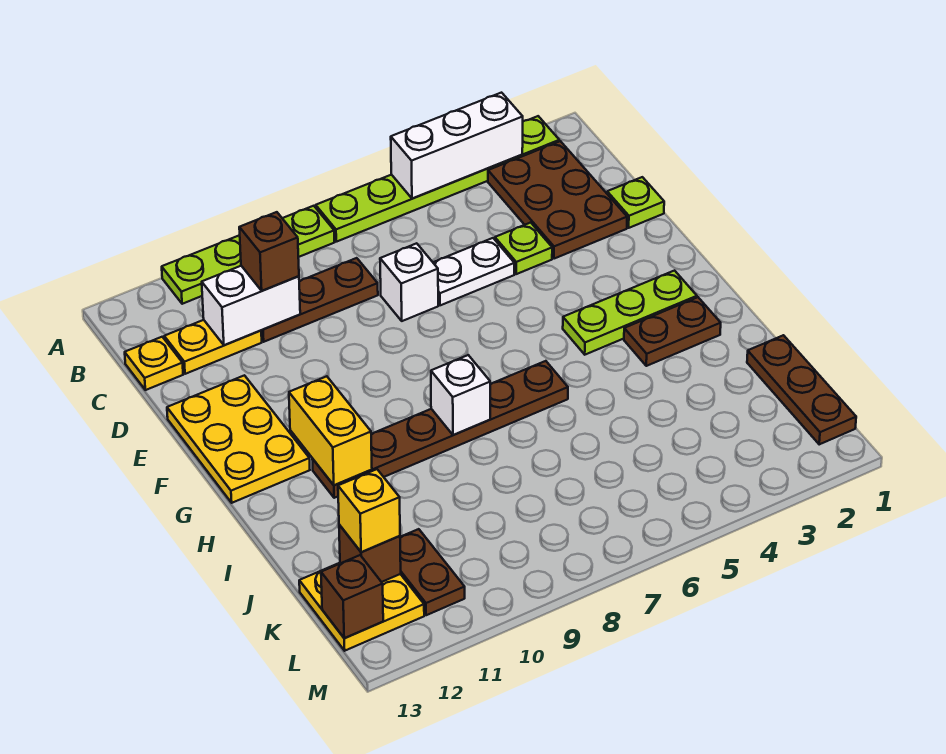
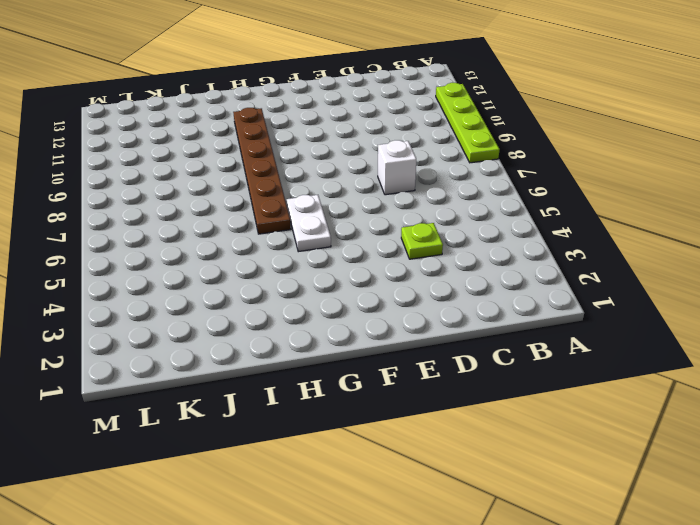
white plate G5:G6 level 1 -> white plate D5:D6 level 1
none -> lime plate A2:A7 level 1
none -> brown plate B2:D3 level 1
none -> brown plate C8:C10 level 1

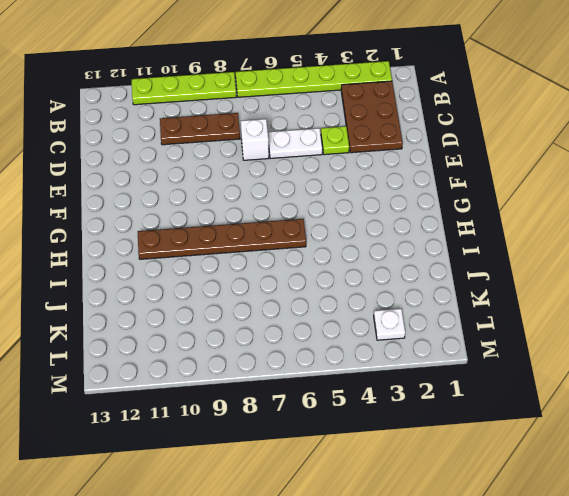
white plate L3 level 1 -> none
none -> yellow plate C11:C12 level 1
none -> yellow plate C13 level 1
none -> lime plate D1 level 1

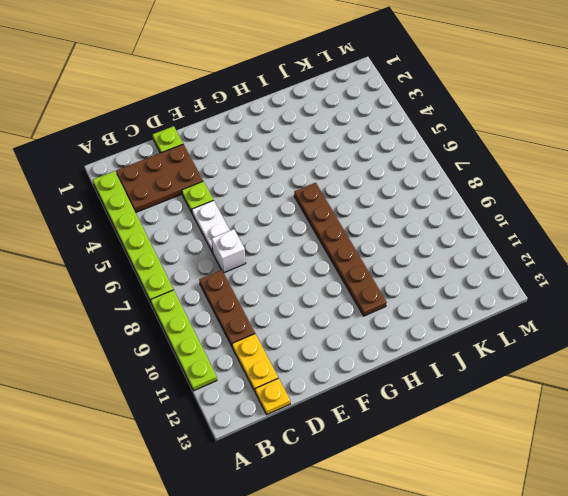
none -> yellow plate E12:G13 level 1
none -> lime plate G2:G4 level 1
none -> brown plate H2:H3 level 1

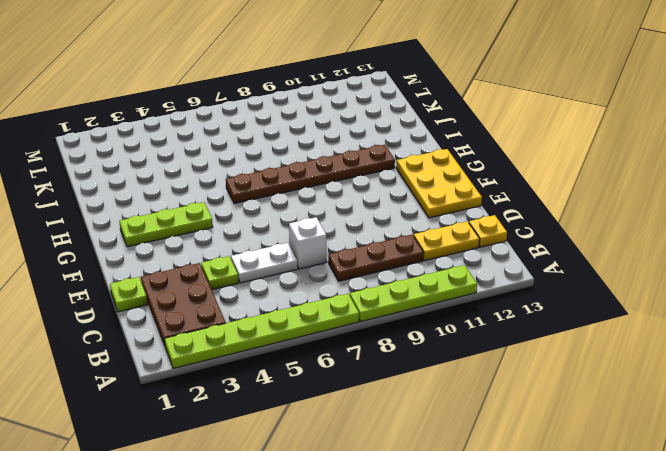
none -> brown plate H2:H3 level 1
none -> brown plate J1:L1 level 1
none -> brown plate K11:L11 level 1

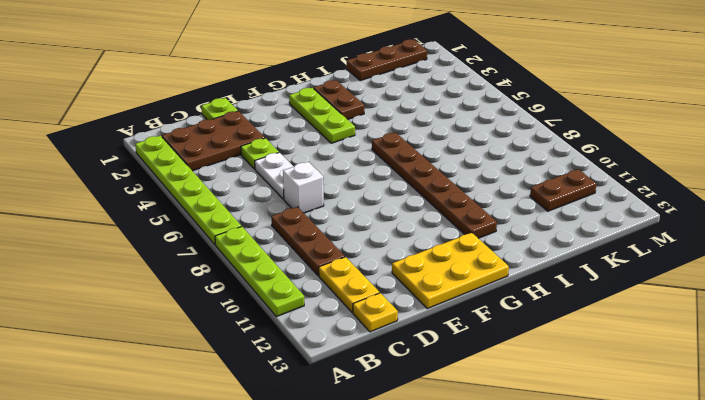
none -> yellow plate K12:L13 level 1
none -> white brick A3:A5 level 2
none -> white brick C10:C11 level 2

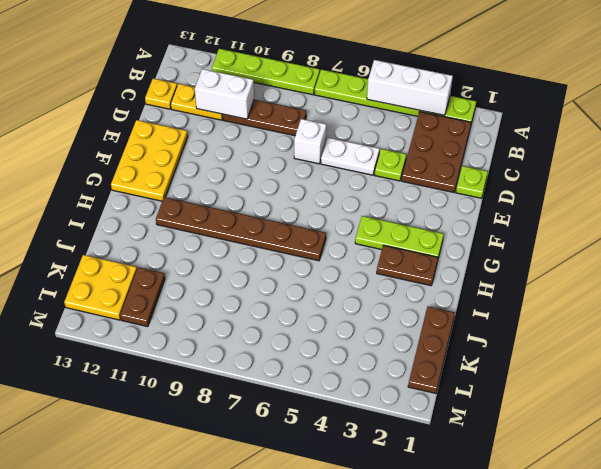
none -> yellow brick G11:H11 level 2
none -> white brick H8 level 2
none -> brown brick K12 level 2

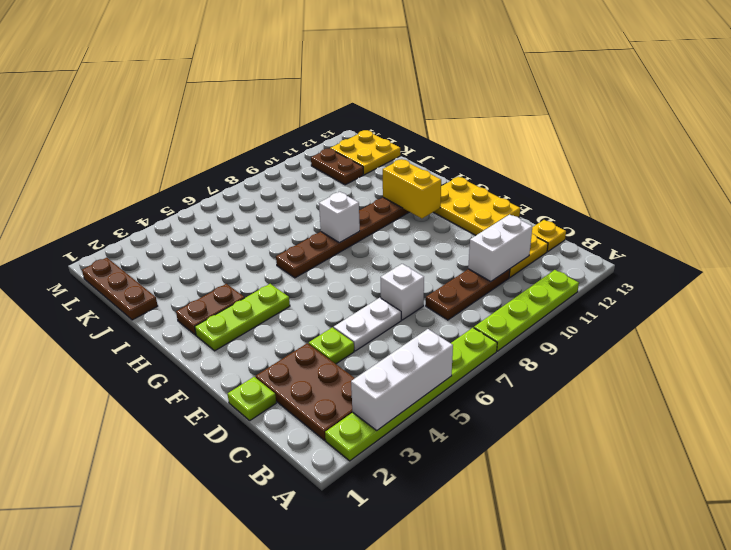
none -> brown brick K12 level 2
none -> brown brick L13 level 2
none -> brown brick C10 level 3

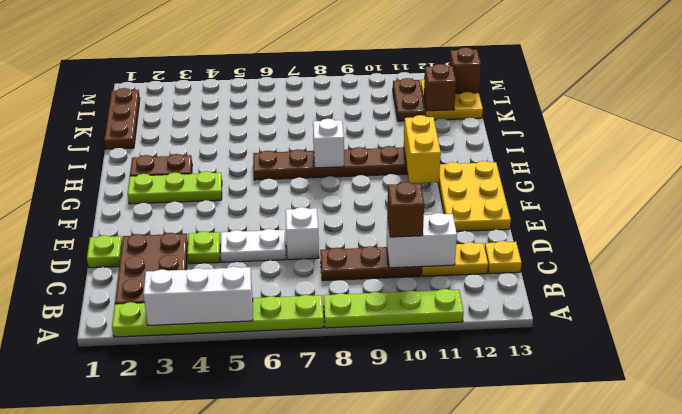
none -> yellow brick K12 level 3

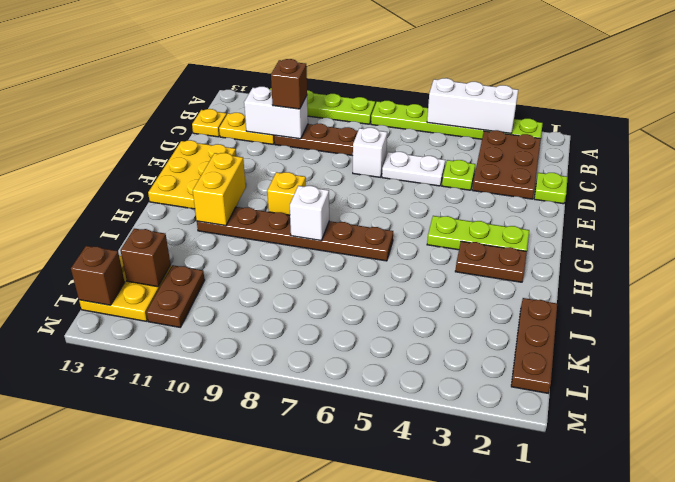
yellow brick G9 level 1 -> yellow brick K12 level 3

